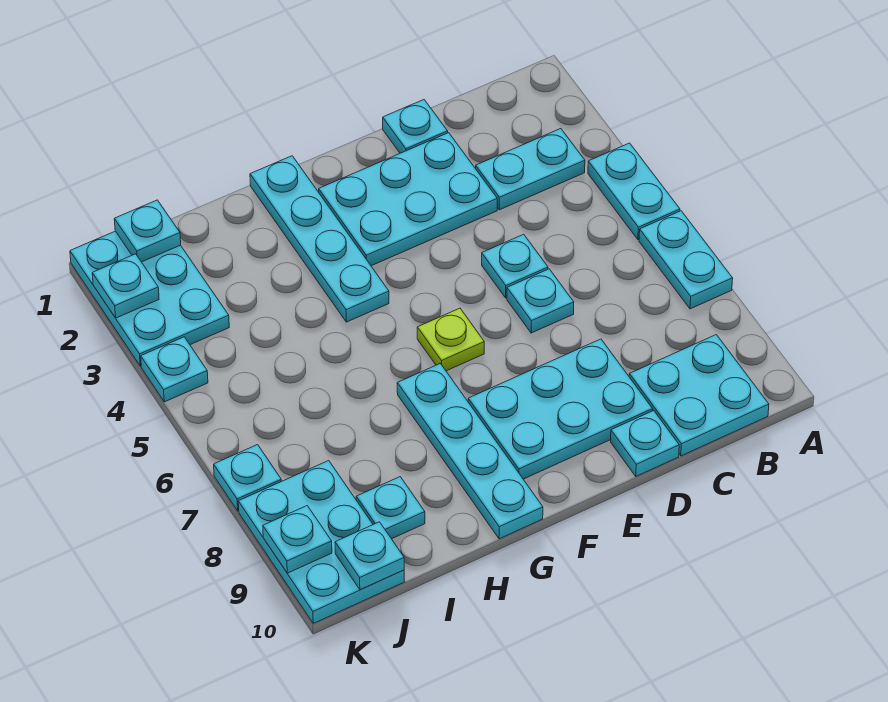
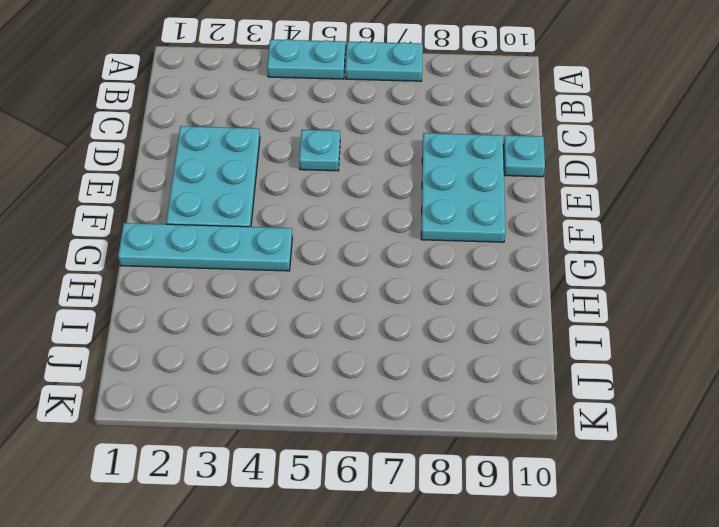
none -> cyan plate B3:C3 level 1
none -> cyan plate B9:C10 level 1
none -> cyan plate D1 level 1

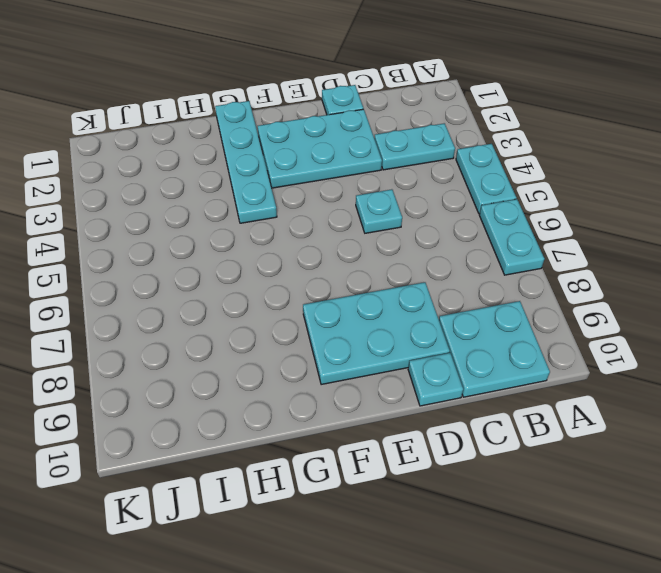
none -> cyan plate D6 level 1
none -> lime plate F6 level 1
none -> cyan plate G7:G10 level 1

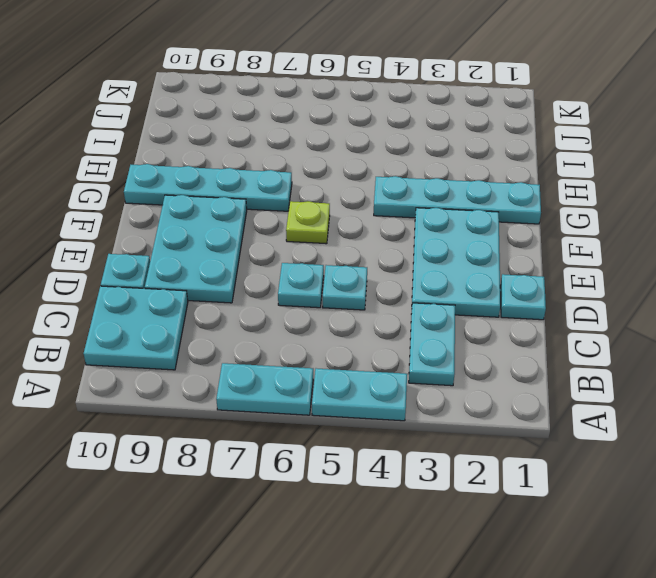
none -> cyan plate I9 level 1
none -> cyan plate J1:K3 level 1
none -> cyan plate J8:K10 level 1

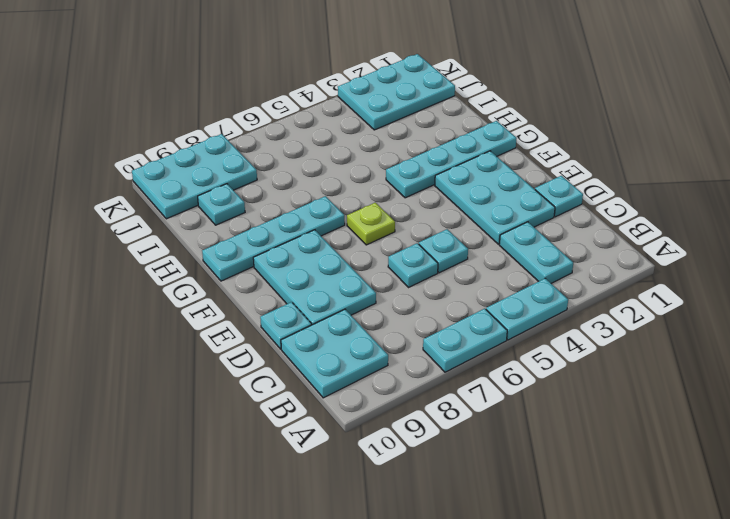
none -> cyan plate K4 level 1
none -> cyan plate K7 level 1
none -> cyan plate J1 level 2

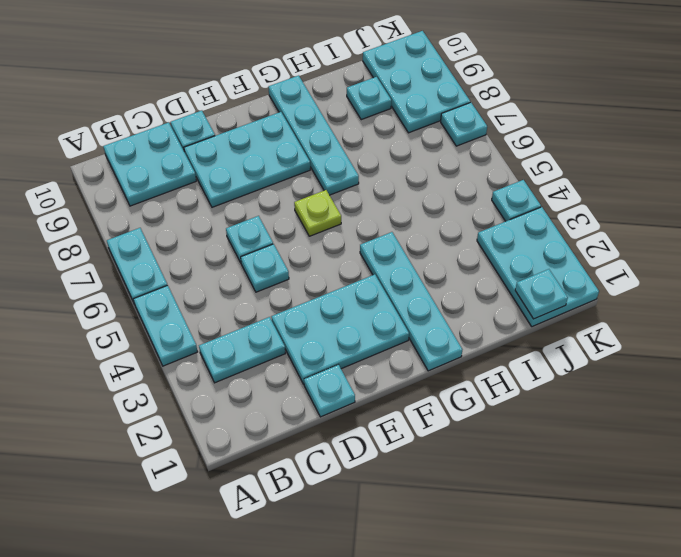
none -> cyan plate J10 level 2
none -> cyan plate K2 level 2
none -> cyan plate K9 level 2

